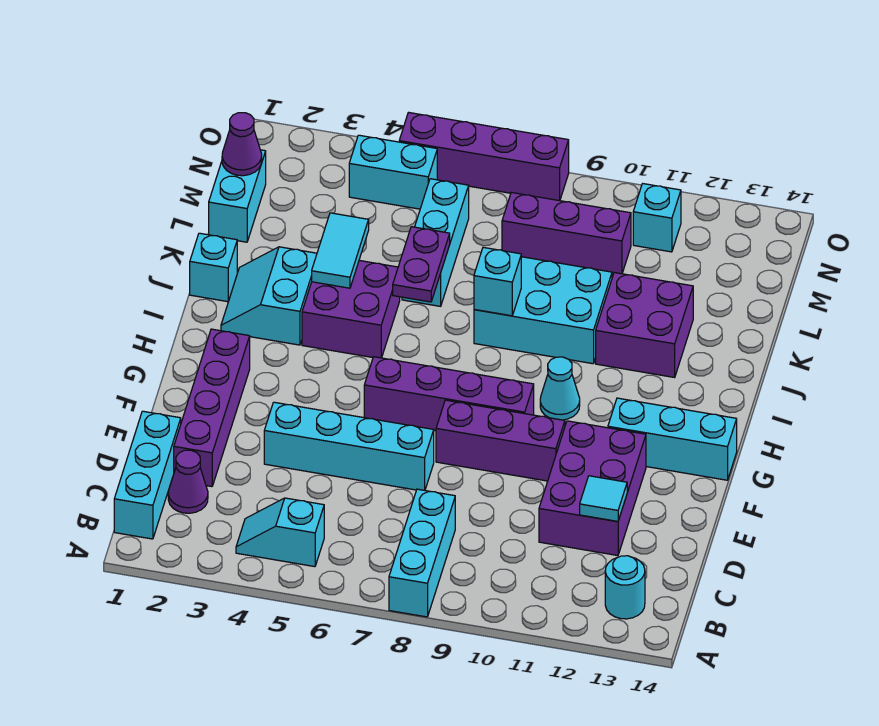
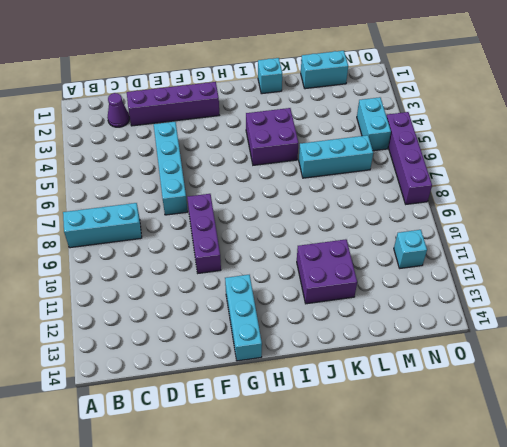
none -> cyan brick B1:D1 level 1
none -> cyan slope B4:B5 level 1 top 5
none -> cyan round brick B13 level 1

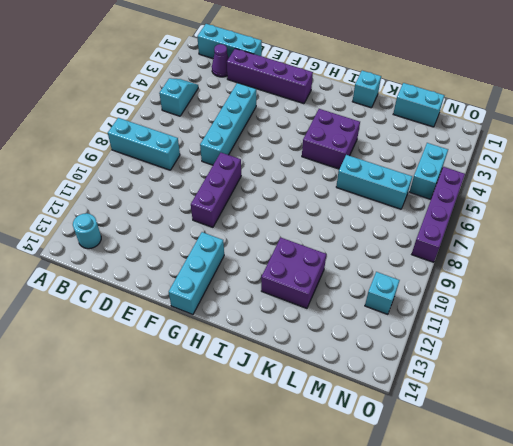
none -> purple brick D11:F12 level 1
none -> purple brick G6:G9 level 1
none -> cyan cone H10 level 1

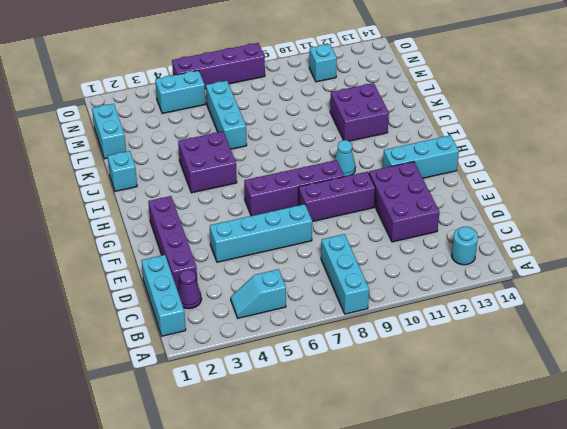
none -> cyan slope I2:J3 level 1 top 3
none -> cyan brick J8:K10 level 1
none -> purple brick M8:M10 level 1

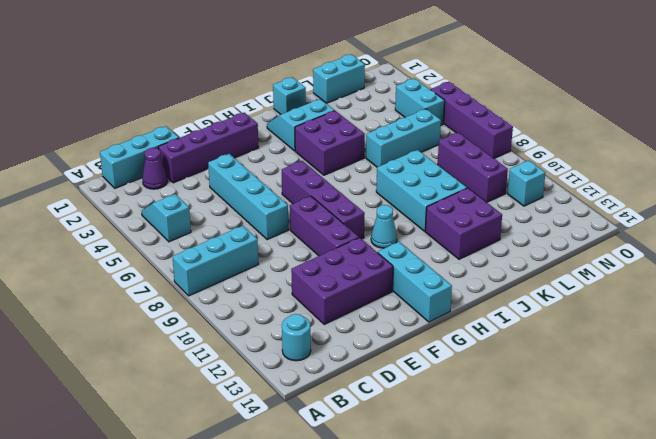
none -> cyan tile D12 level 2
none -> cyan tile J4:K4 level 2
none -> purple plate J6:K6 level 2

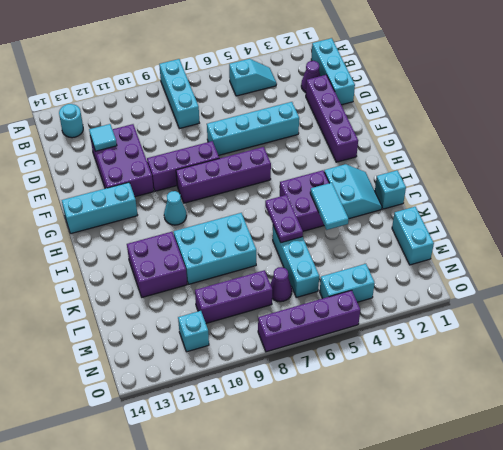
purple cone M7 level 1 -> purple cone M1 level 2
none -> cyan brick J8 level 2

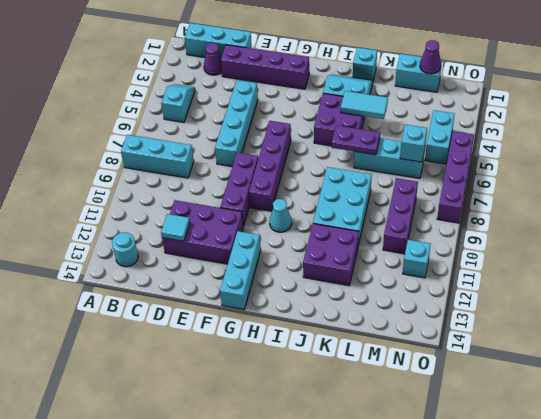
cyan brick M6 level 2 -> cyan brick J8 level 2

